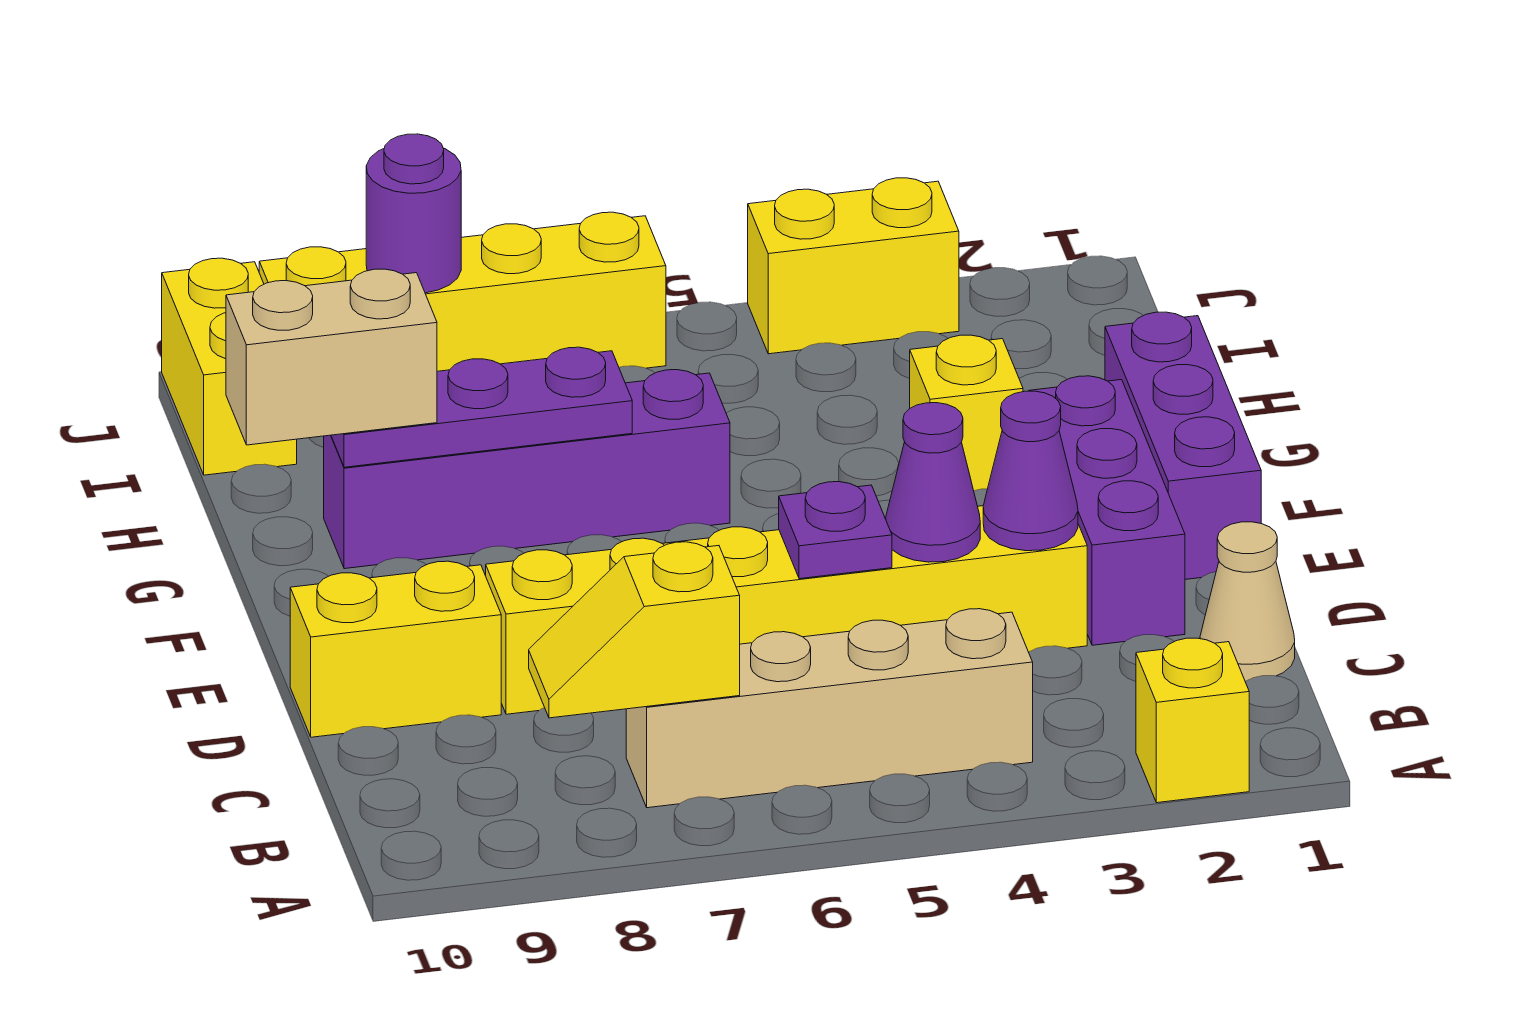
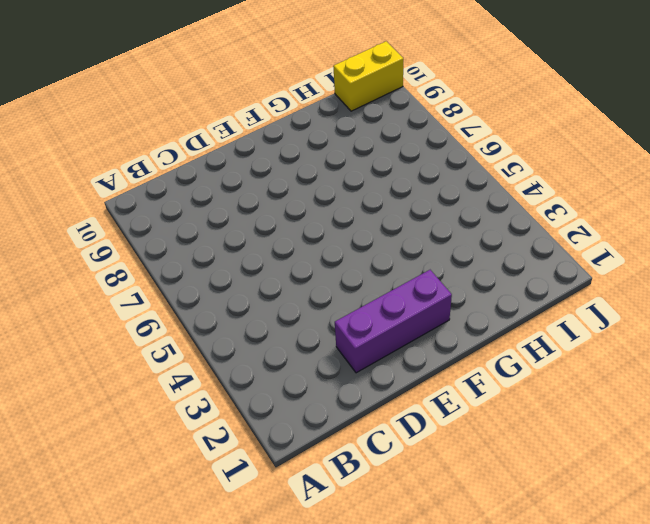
none -> yellow brick A2 level 1
none -> tan brick B4:B7 level 1
none -> tan cone C1 level 1

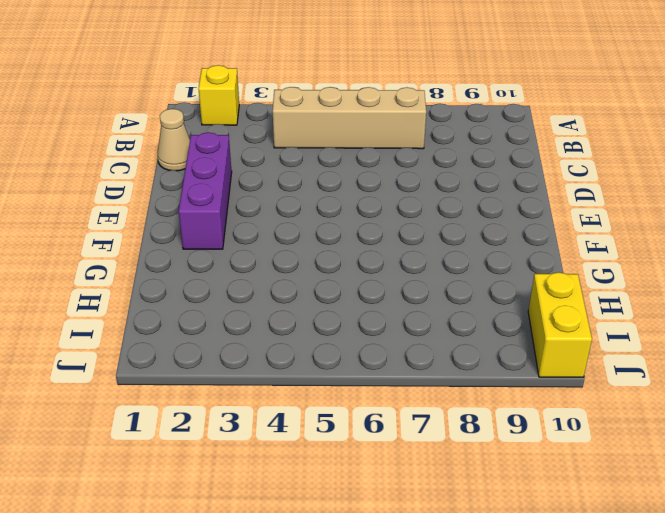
none -> yellow brick D3:D8 level 1
none -> yellow brick D9:D10 level 1
none -> purple brick E1:G1 level 1

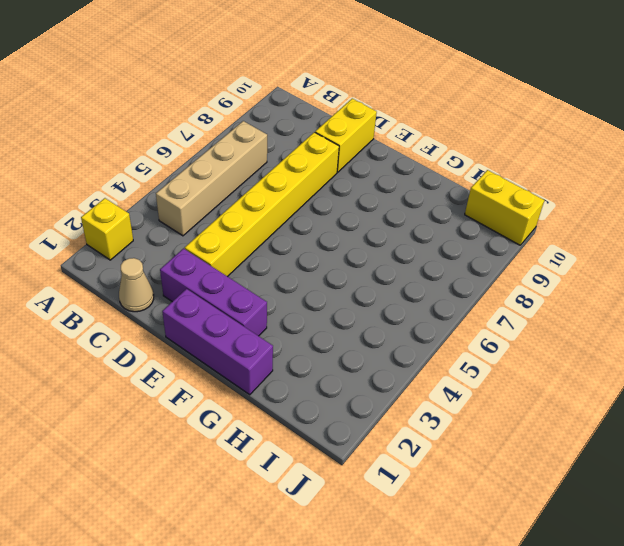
none -> yellow brick G3 level 1
none -> purple brick G6:G9 level 1
none -> yellow brick J3:J4 level 1

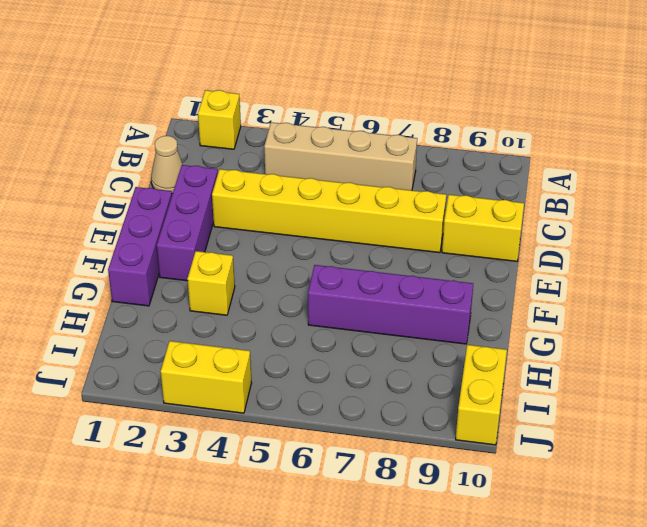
none -> yellow brick J6:J9 level 1
none -> yellow slope B7:B8 level 2 top 7
none -> purple cone D3 level 2

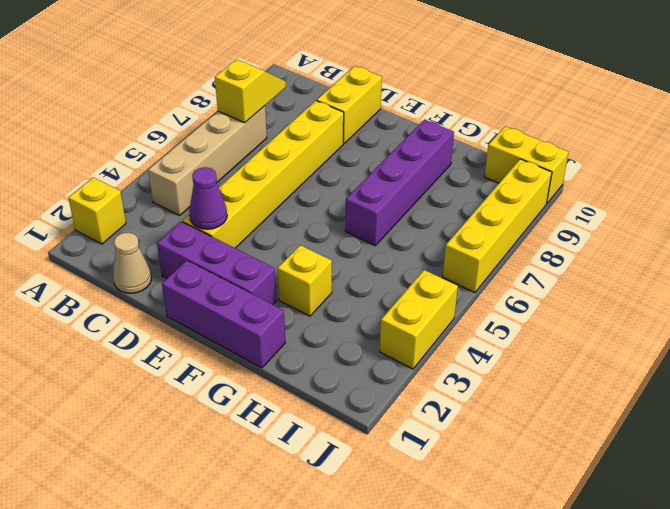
none -> purple cone D4 level 2
none -> purple plate D5 level 2
none -> purple plate G7:G9 level 2

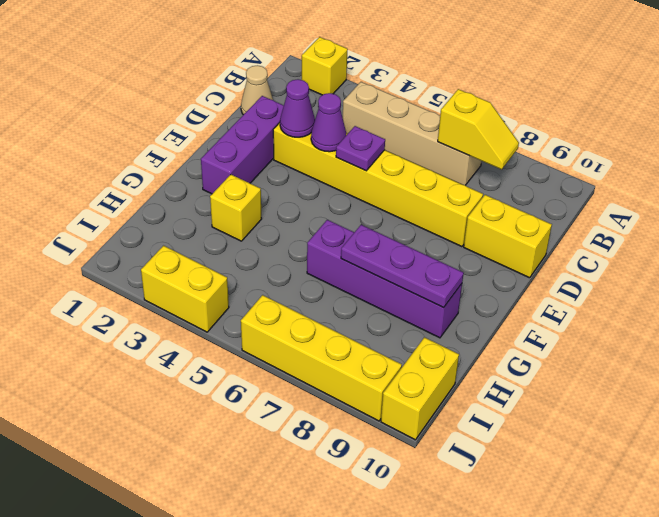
none -> purple brick E1:G1 level 1
none -> purple round brick J8 level 2
none -> tan brick G9:G10 level 3

